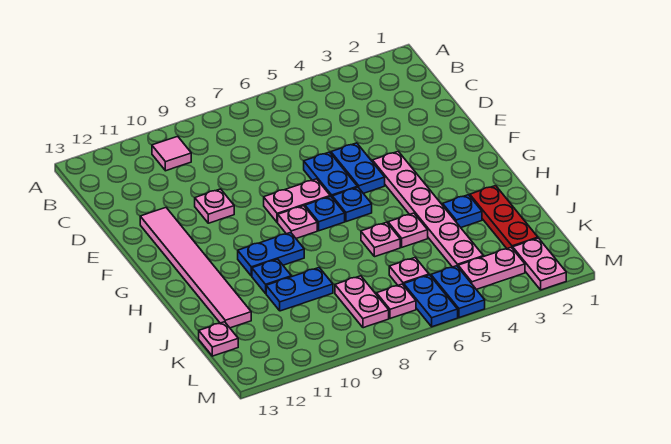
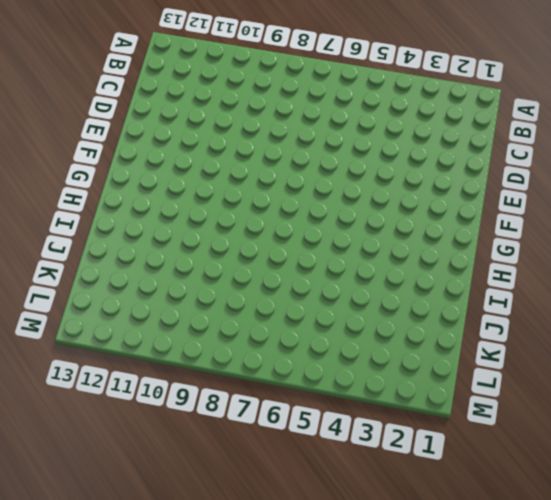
none -> pink tile B10 level 1
none -> blue plate E5:F5 level 1
none -> blue plate E6:F6 level 1

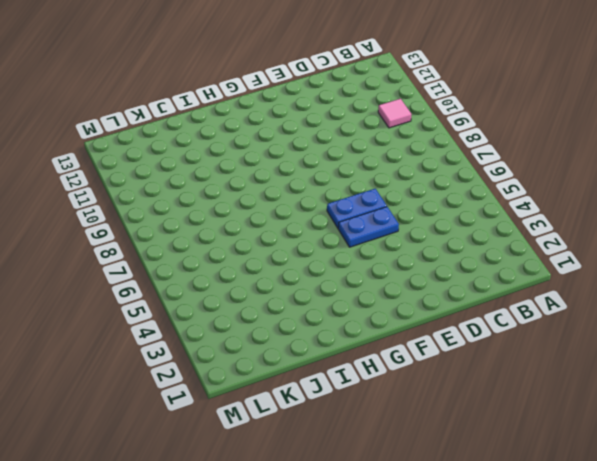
none -> pink plate E10 level 1
none -> pink tile E12:J12 level 1
none -> pink plate F4:K4 level 1

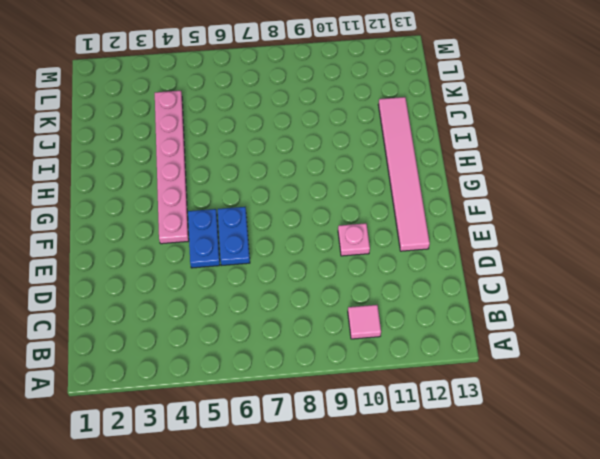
none -> pink plate F7:F8 level 1
none -> blue plate G6 level 1
none -> blue plate G7 level 1

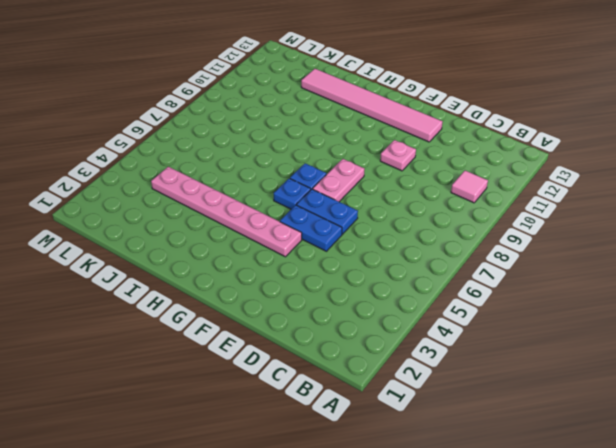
none -> pink plate G8 level 1
none -> blue plate H9:H10 level 1
none -> red plate I2:K2 level 1

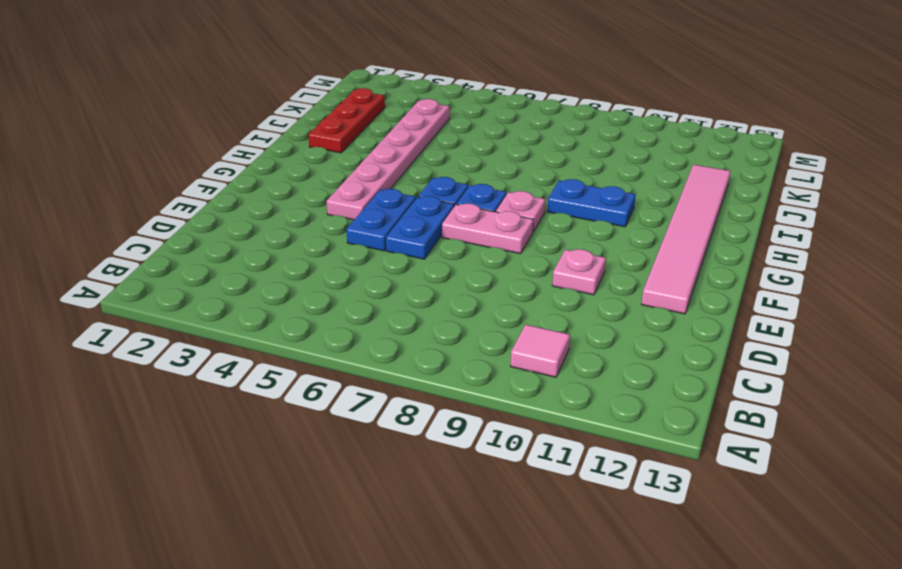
none -> blue plate I3 level 1
none -> pink plate I5 level 1
none -> pink plate I6 level 1

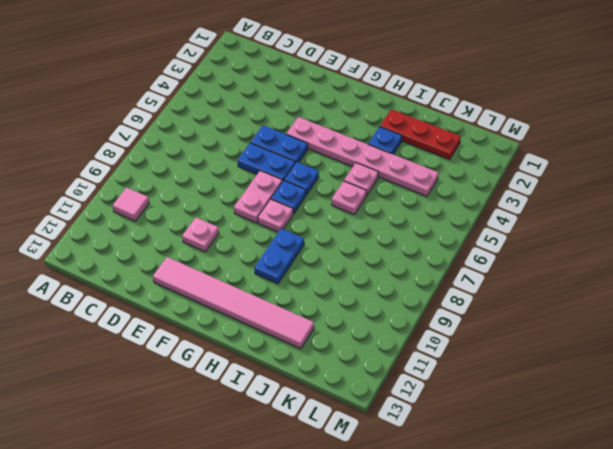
none -> blue plate I10 level 1
none -> blue plate J9:J10 level 1
none -> pink plate K6 level 1

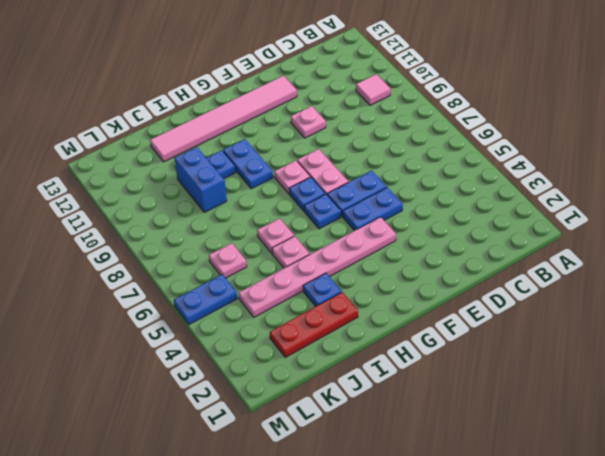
blue brick J9:J10 level 1 -> blue plate J9:J10 level 1
none -> pink plate K8:L8 level 1
none -> pink plate K13 level 1
none -> pink plate L2:M2 level 1

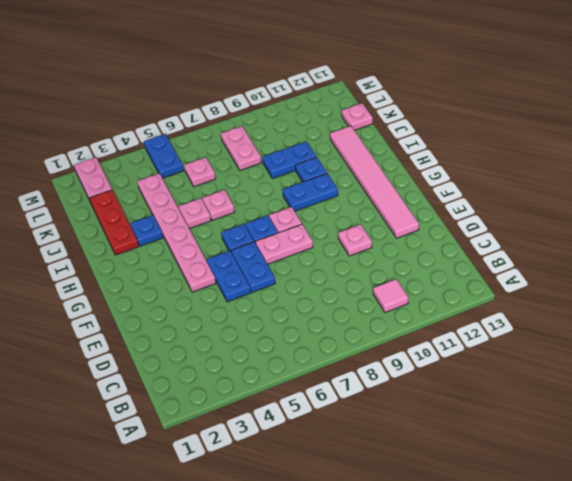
none -> pink plate L3:L4 level 1
none -> blue plate L6:M6 level 1
none -> pink plate L7 level 1

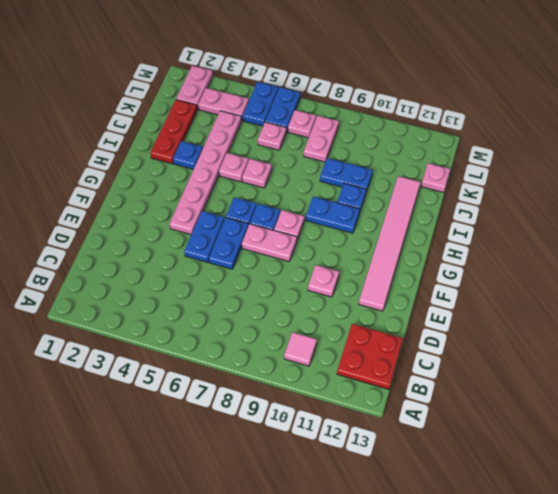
red plate B12:C13 level 1 -> none

